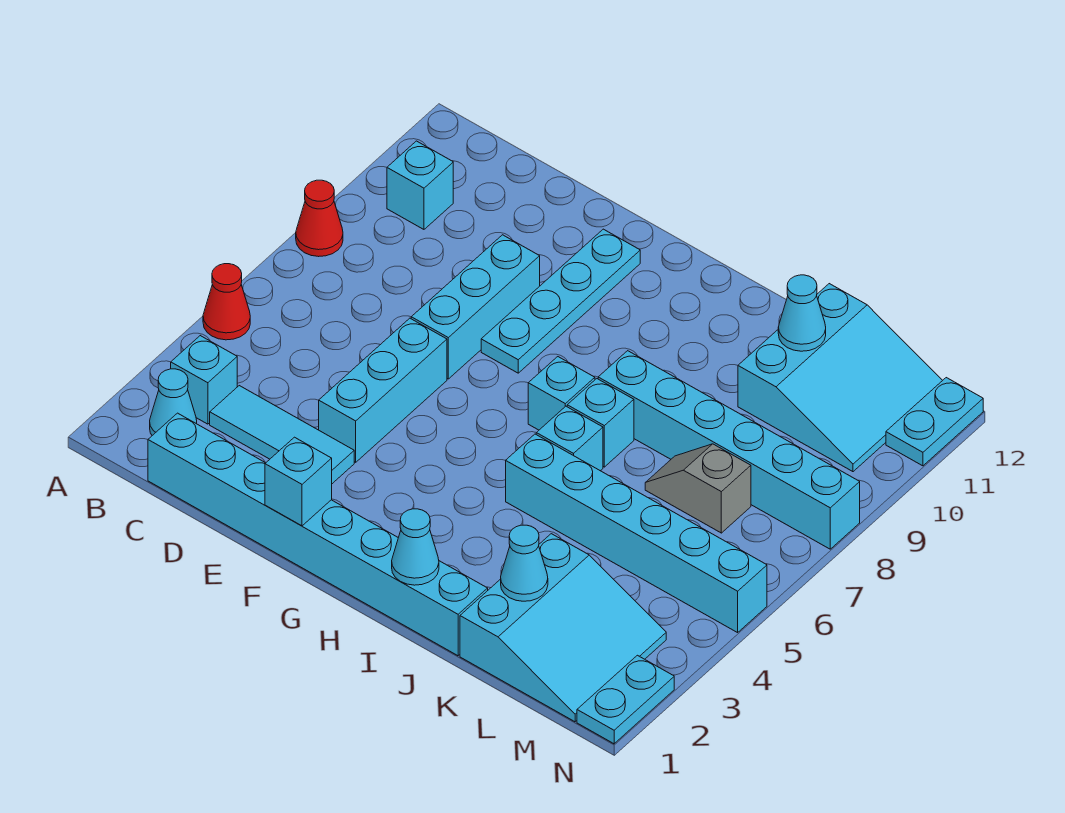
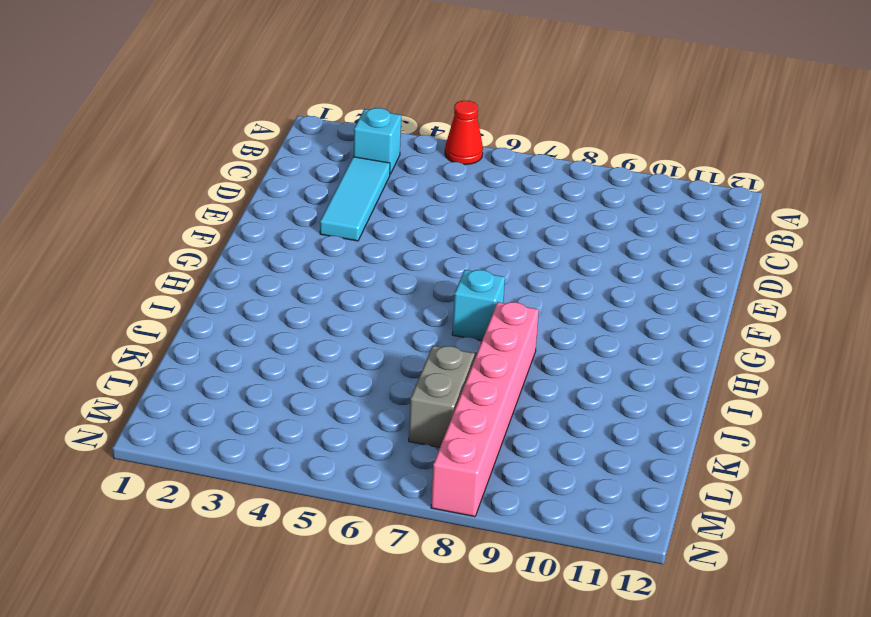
pink brick I8:N8 level 1 -> cyan brick I8:N8 level 1
grey brick K7:L7 level 1 -> grey slope K7:L7 level 1 top L
none -> red cone A8 level 1
none -> cyan cone B2 level 1
none -> cyan brick B10 level 1

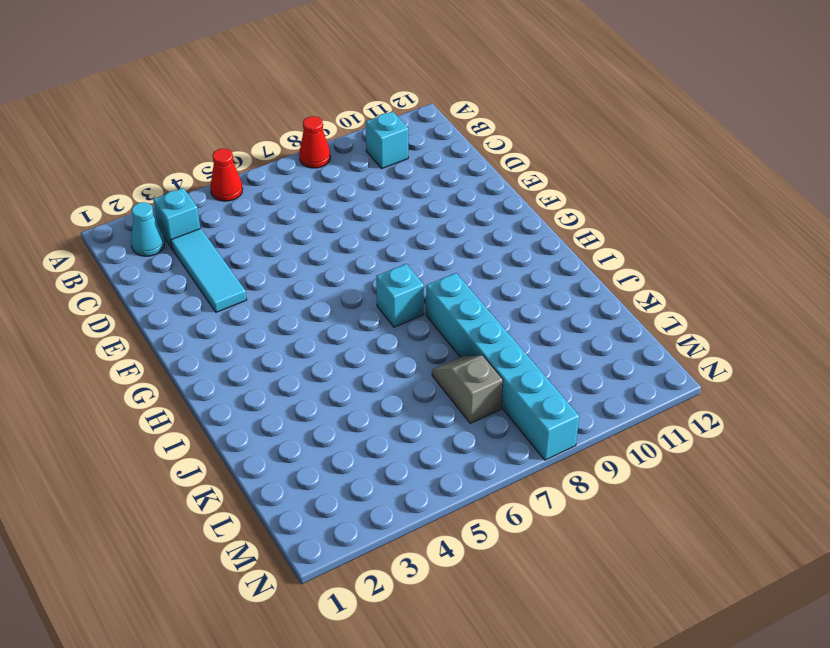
none -> cyan brick C1:J1 level 1
none -> cyan brick E4:E6 level 1
none -> cyan brick E7:E9 level 1

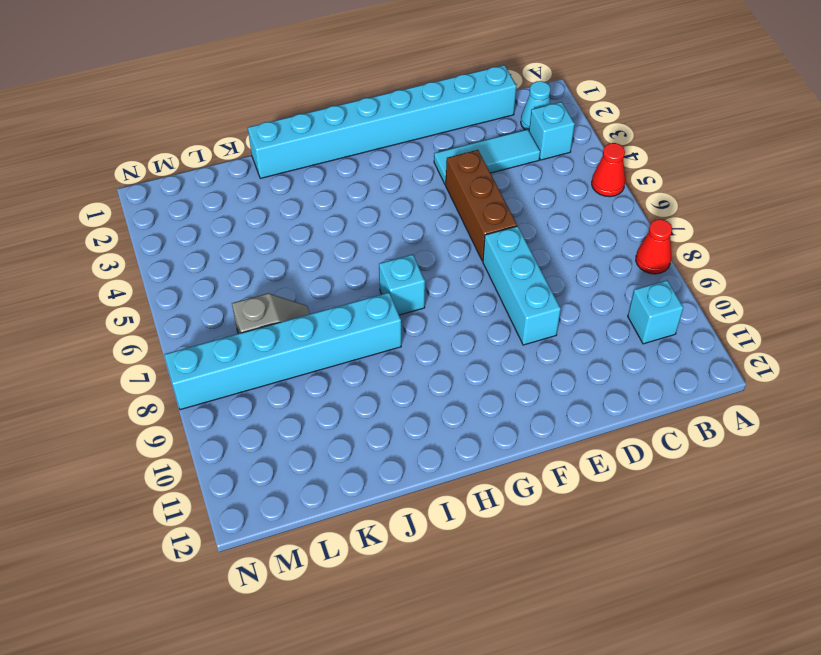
brown brick E4:E6 level 1 -> cyan brick E4:E6 level 1
none -> cyan plate F8:F11 level 1
none -> cyan brick I5:N5 level 1
none -> cyan brick I6 level 1

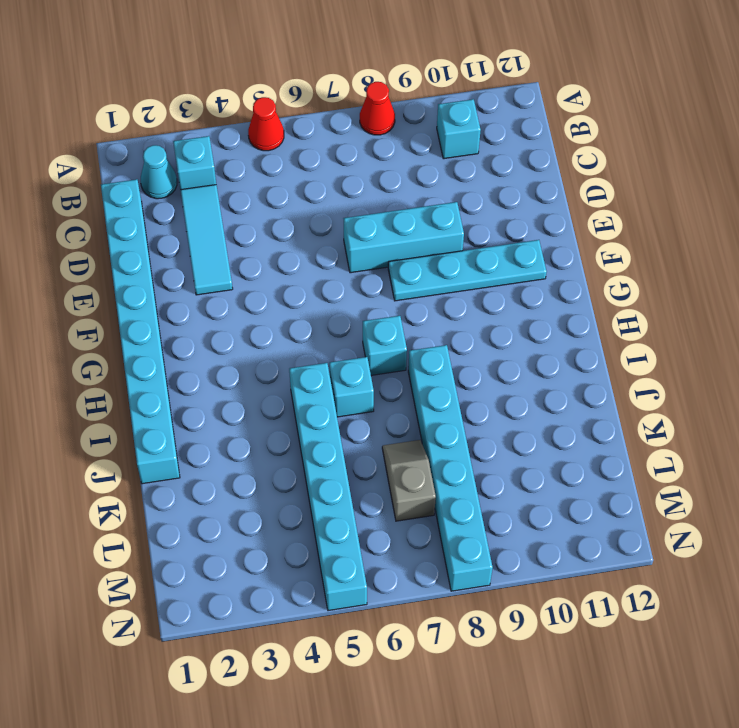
none -> cyan brick E4:E6 level 1
none -> cyan brick I7 level 1
none -> cyan slope K1:M3 level 1 top K

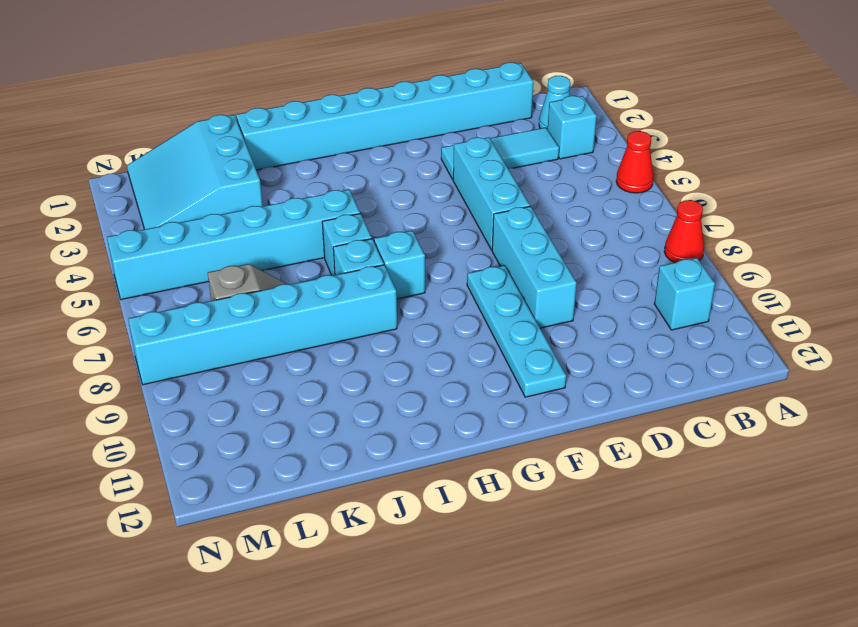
none -> cyan slope K10:M12 level 1 top K
none -> cyan plate N1:N2 level 1
none -> cyan plate N11:N12 level 1

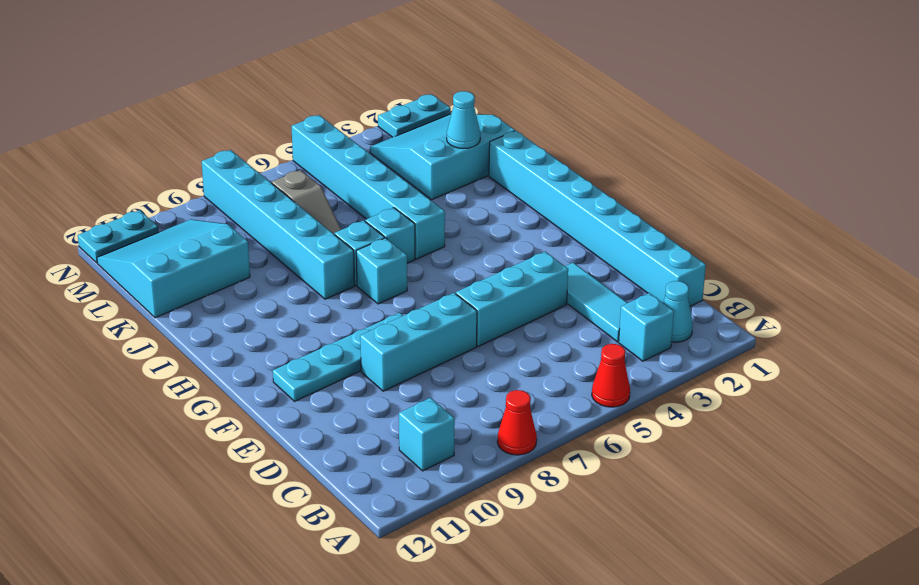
none -> cyan brick F1 level 2
none -> cyan cone I1 level 2
none -> cyan cone K11 level 2

